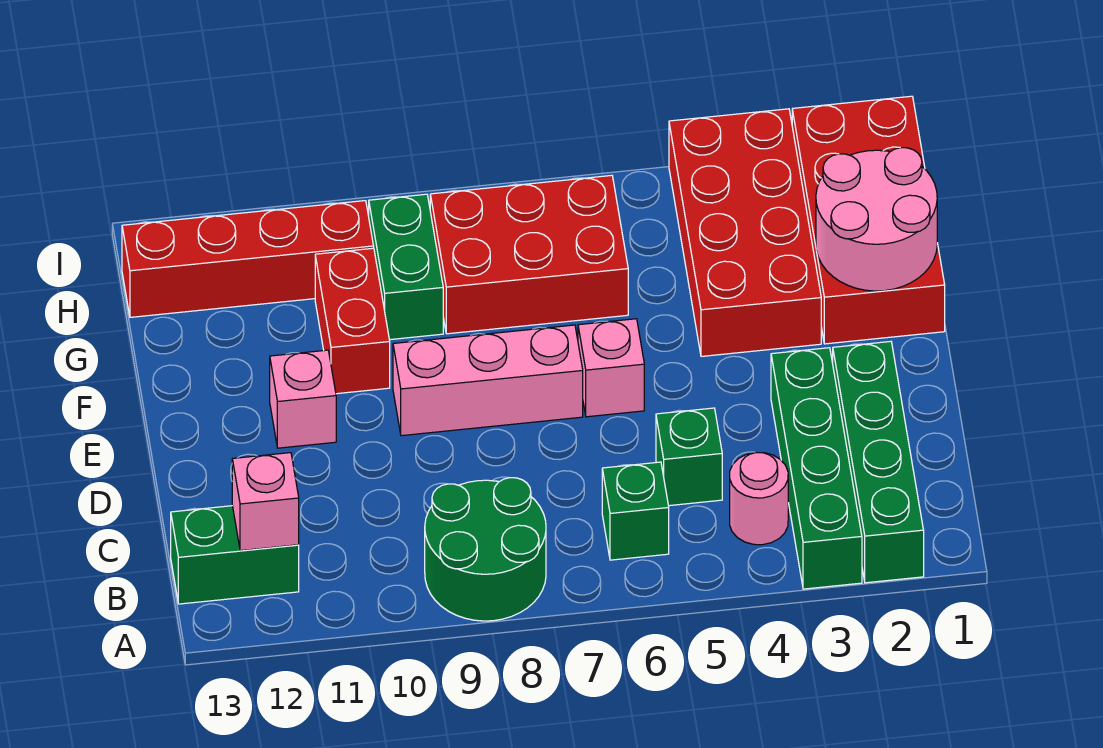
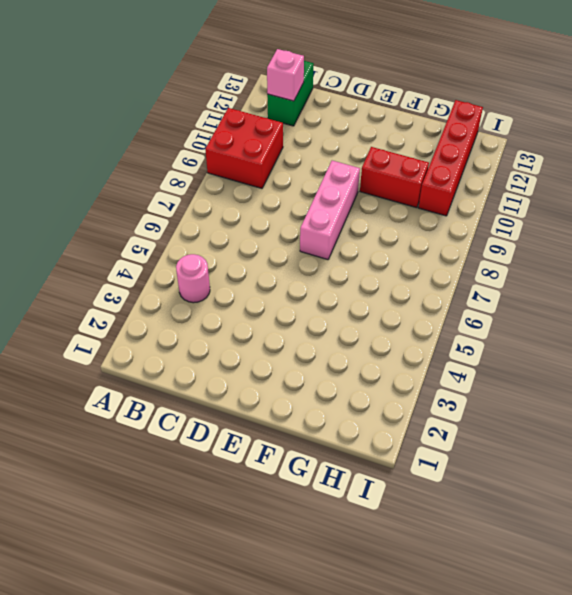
red brick A9:B10 level 1 -> green round brick A8:B9 level 1
none -> green brick A2:D2 level 1
none -> green brick A3:D3 level 1
none -> green brick B6 level 1

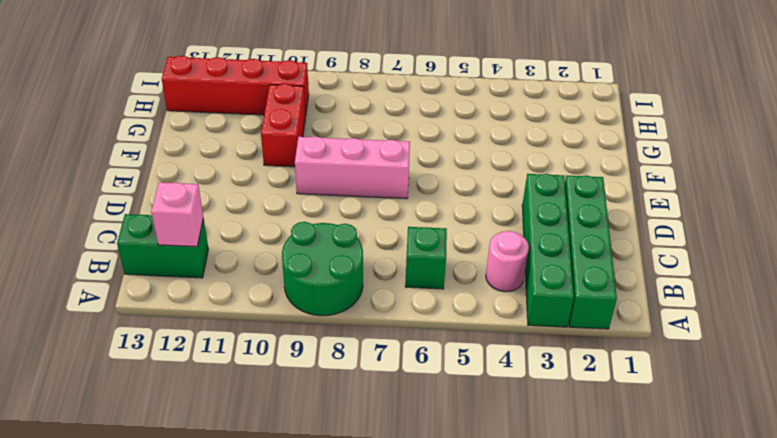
none -> green brick C5 level 1
none -> pink brick E6 level 1
none -> pink brick E11 level 1

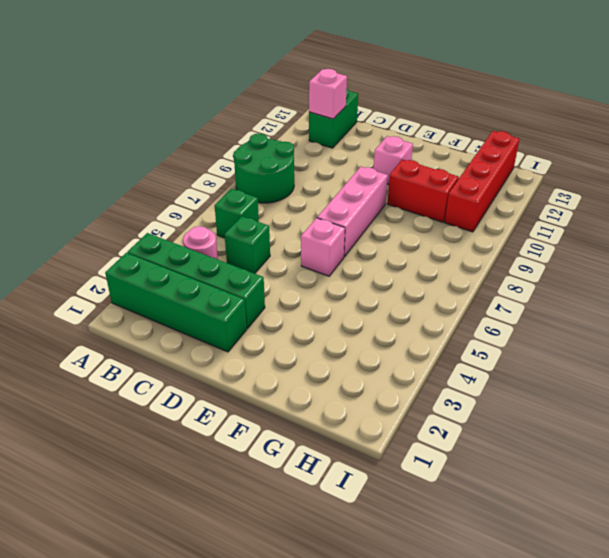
none -> red brick F1:I2 level 1
none -> red brick F3:I4 level 1
none -> red brick G6:H8 level 1

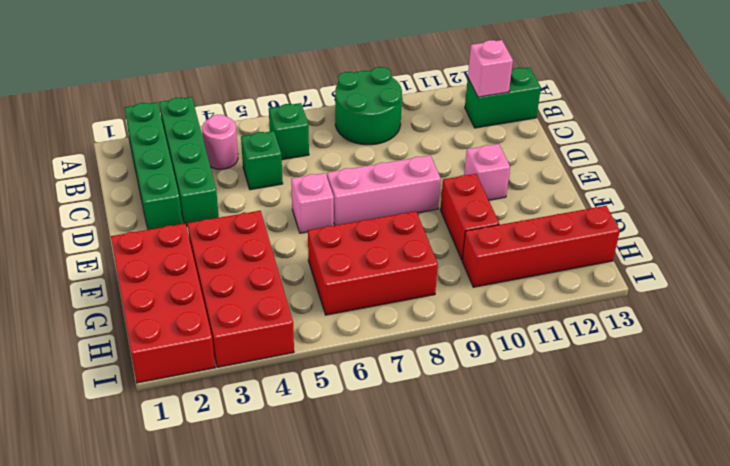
none -> green brick G9:H9 level 1
none -> pink round brick F1:G2 level 2

